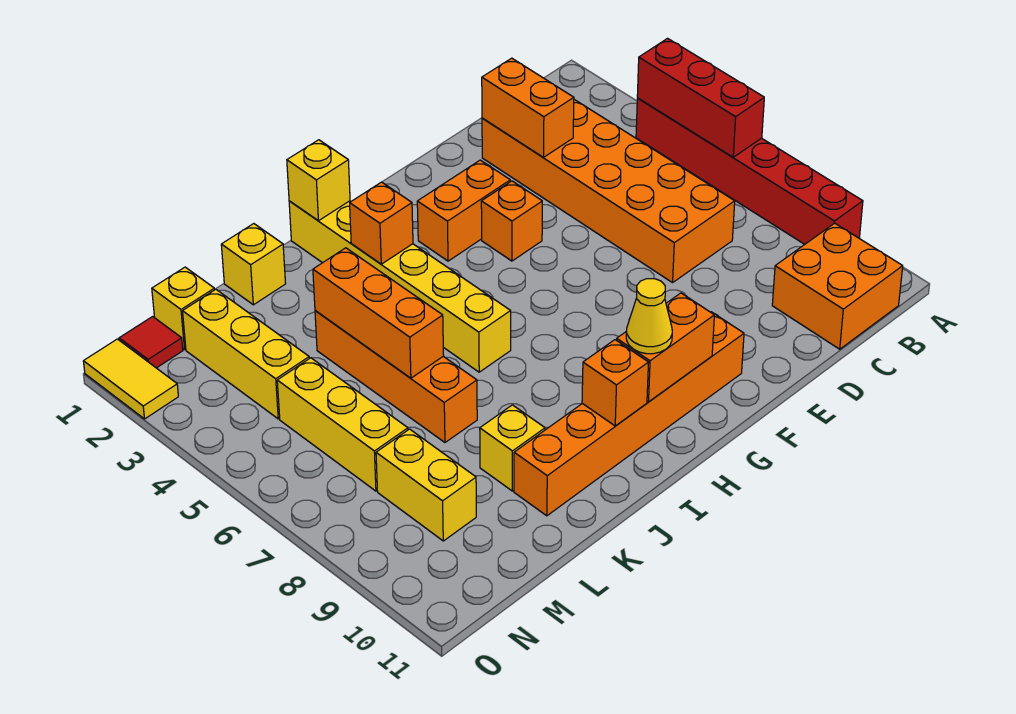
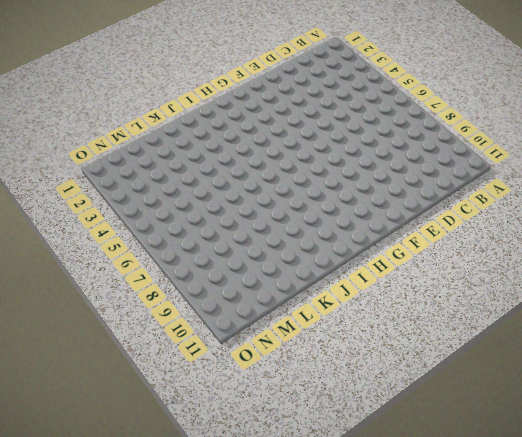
none -> red brick A4:A9 level 1
none -> orange brick B10:C11 level 1
none -> orange brick C2:D7 level 1

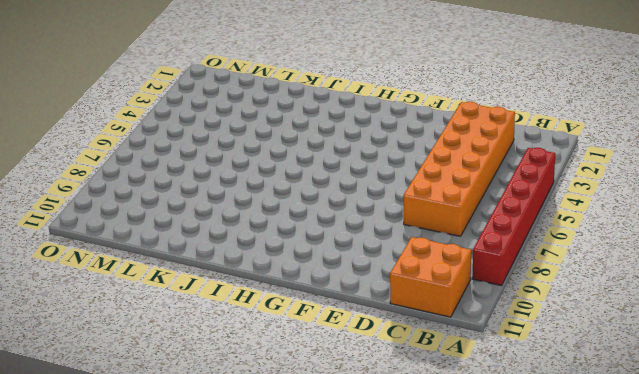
none -> orange brick F3:G3 level 1
none -> orange brick F4 level 1
none -> orange brick F10:K10 level 1

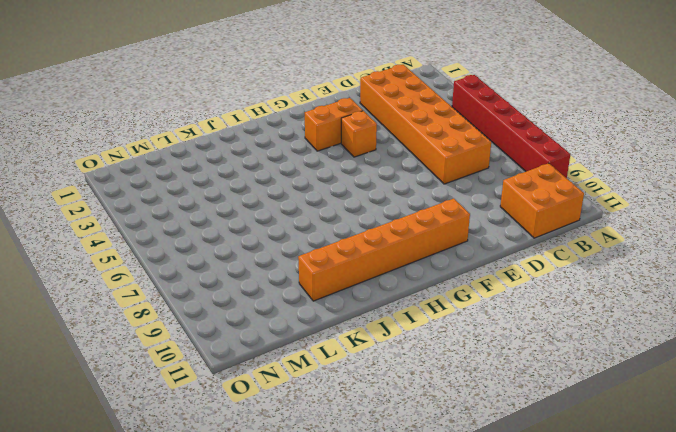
none -> yellow brick I1:I6 level 1
none -> yellow brick K1 level 1
none -> orange brick K4:K7 level 1

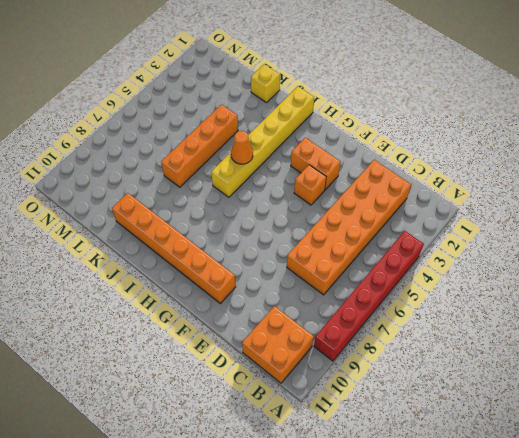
orange cone I5 level 2 -> none
none -> yellow brick K9 level 1
none -> yellow brick M1 level 1
none -> yellow brick M2:M4 level 1

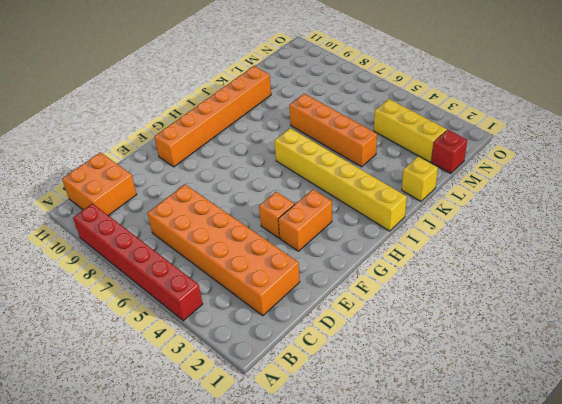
red brick M1 level 1 -> yellow brick M1 level 1
none -> yellow brick K9 level 1
none -> yellow brick M5:M7 level 1
none -> yellow brick M8:M9 level 1

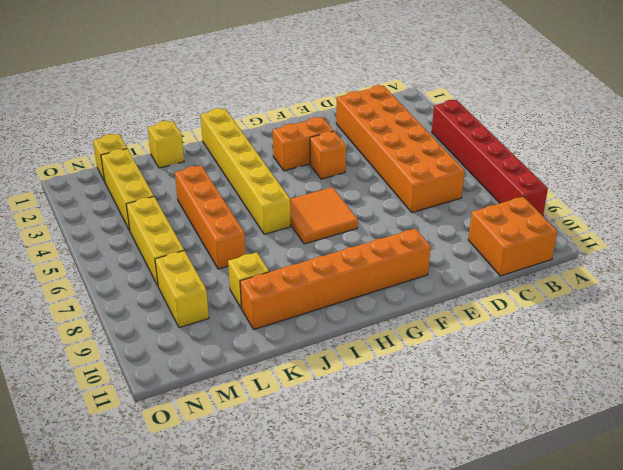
orange tile G6:H7 level 1 -> none
none -> red tile N1 level 1
none -> yellow tile O1:O2 level 1
none -> red brick A4:A6 level 2

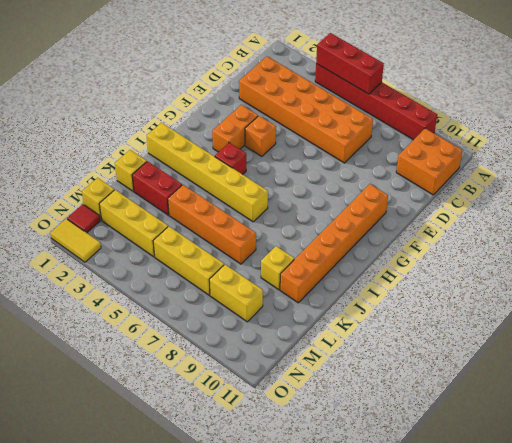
red brick H4 level 1 -> none
red brick K2:K3 level 1 -> none
none -> orange brick D2:D3 level 2
none -> orange brick G10:H10 level 2
none -> yellow brick I1 level 2

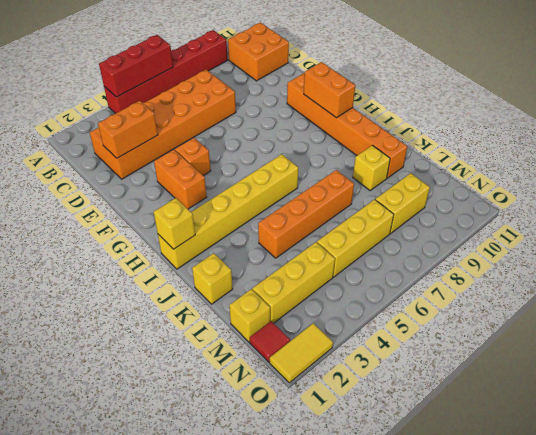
none -> orange brick I3 level 2
none -> orange brick I10 level 2
none -> orange brick K4:K6 level 2

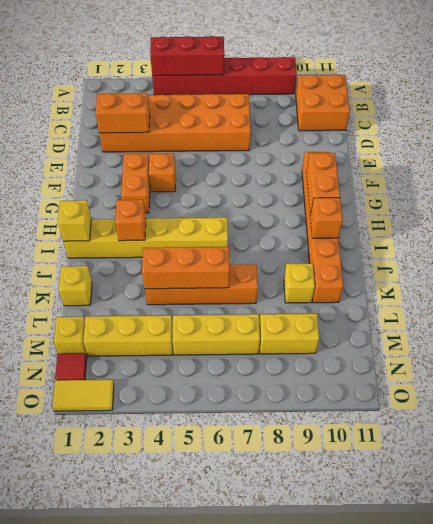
none -> yellow cone H10 level 3

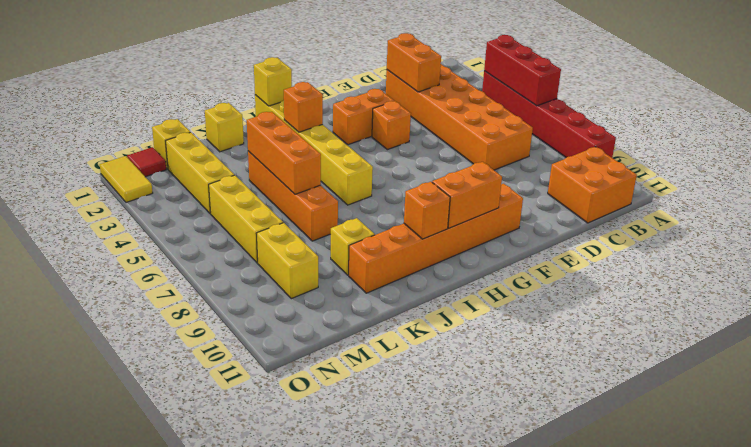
none -> yellow cone H10 level 3

